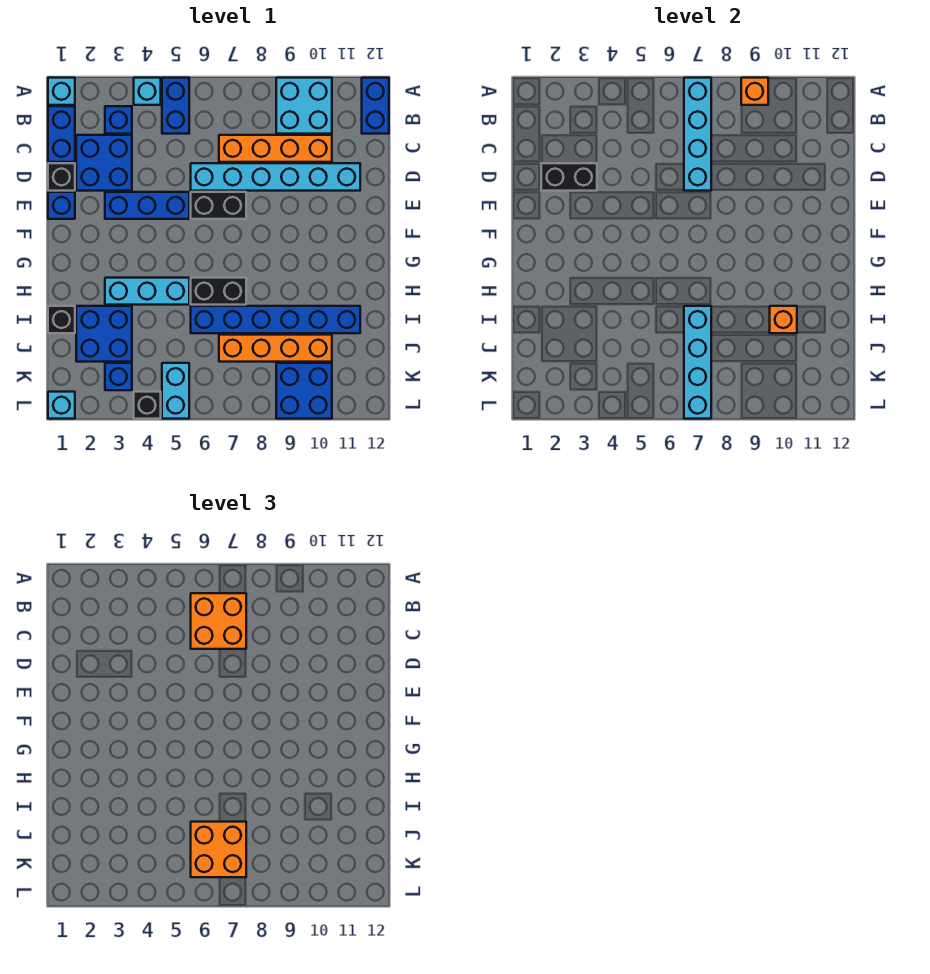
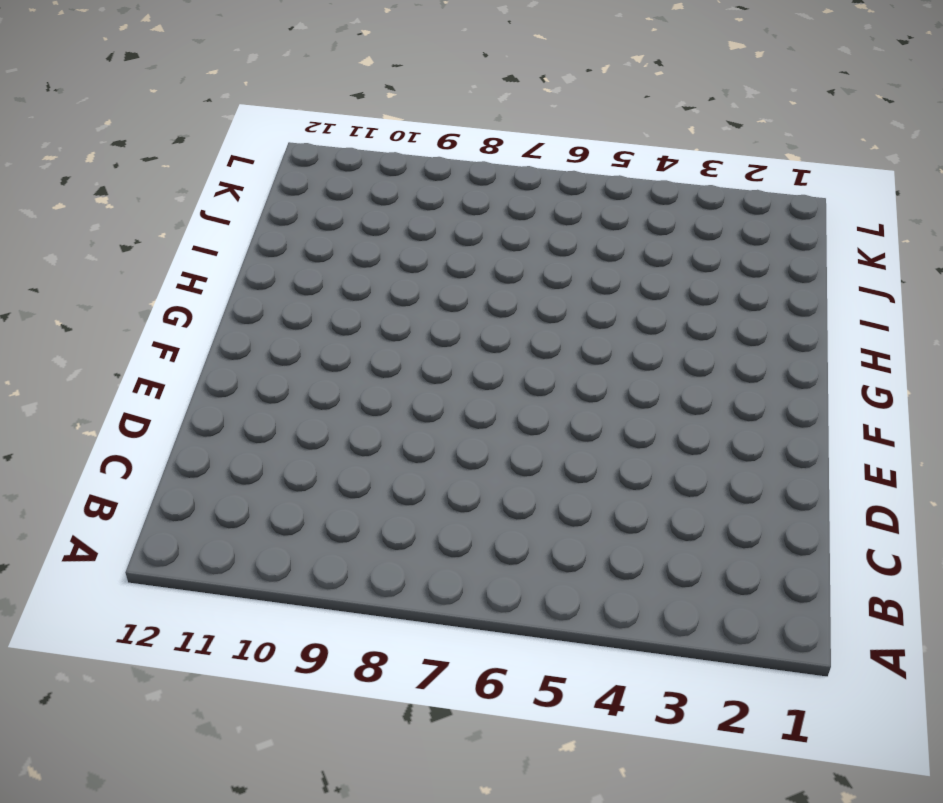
none -> cyan brick A1 level 1
none -> cyan brick A4 level 1
none -> blue brick A5:B5 level 1
none -> cyan brick A9:B10 level 1

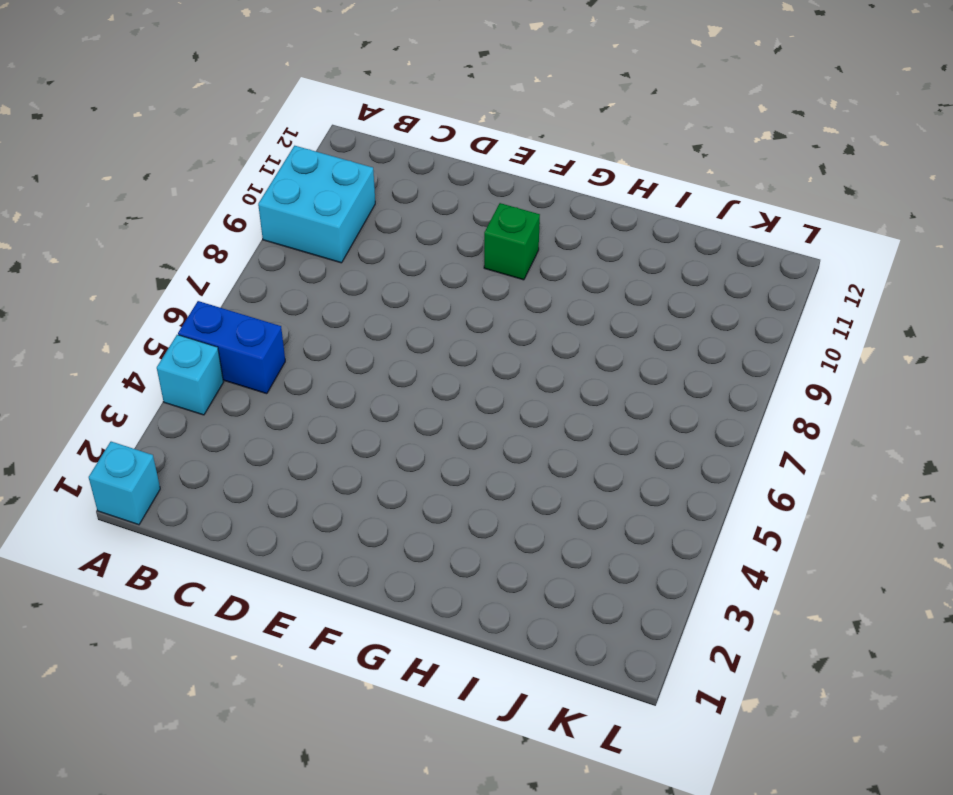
green brick F10 level 1 -> none
none -> blue brick A12:B12 level 1
none -> blue brick B1:C1 level 1
none -> blue brick B3 level 1
none -> blue brick C2:D3 level 1

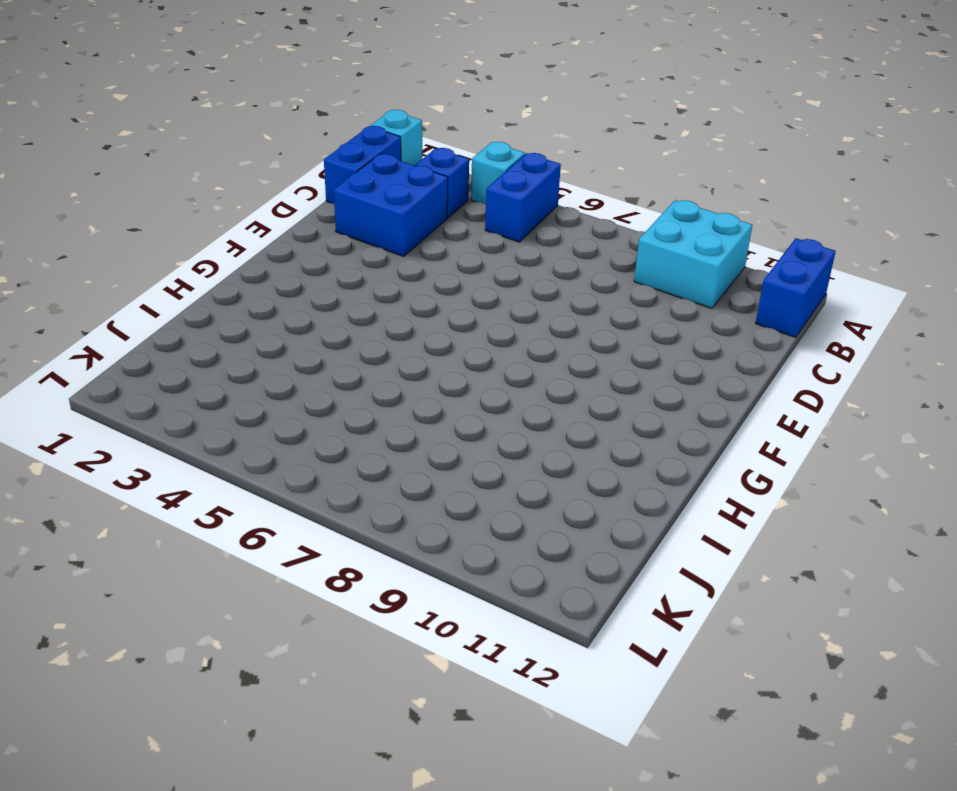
none -> orange brick C7:C10 level 1
none -> black brick D1 level 1
none -> cyan brick D6:D11 level 1
none -> blue brick E1 level 1

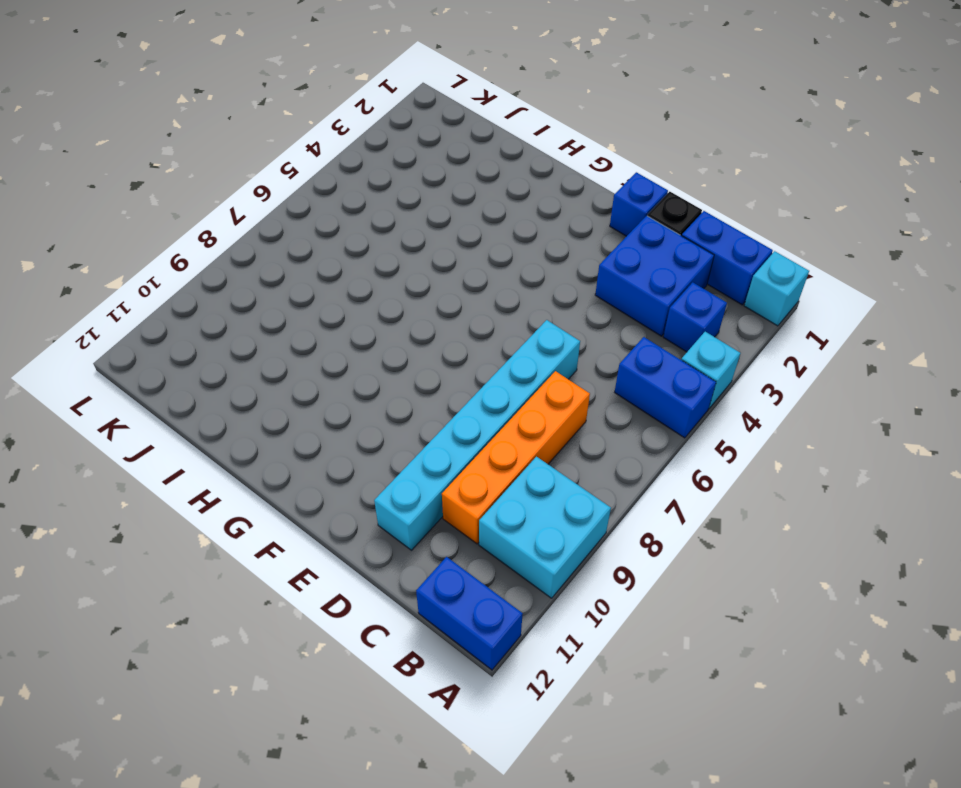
none -> blue brick E3:E5 level 1
none -> black brick E6:E7 level 1
none -> cyan brick H3:H5 level 1
none -> black brick H6:H7 level 1

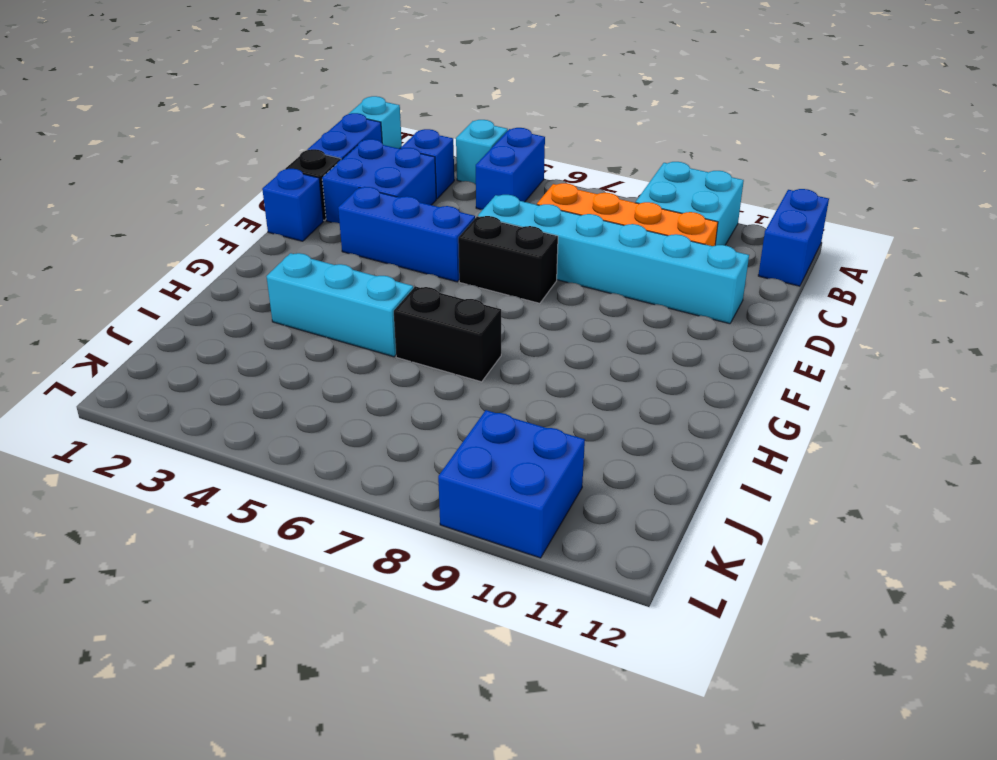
none -> black brick I1 level 1
none -> blue brick I2:J3 level 1
none -> blue brick I6:I11 level 1
none -> orange brick J7:J10 level 1

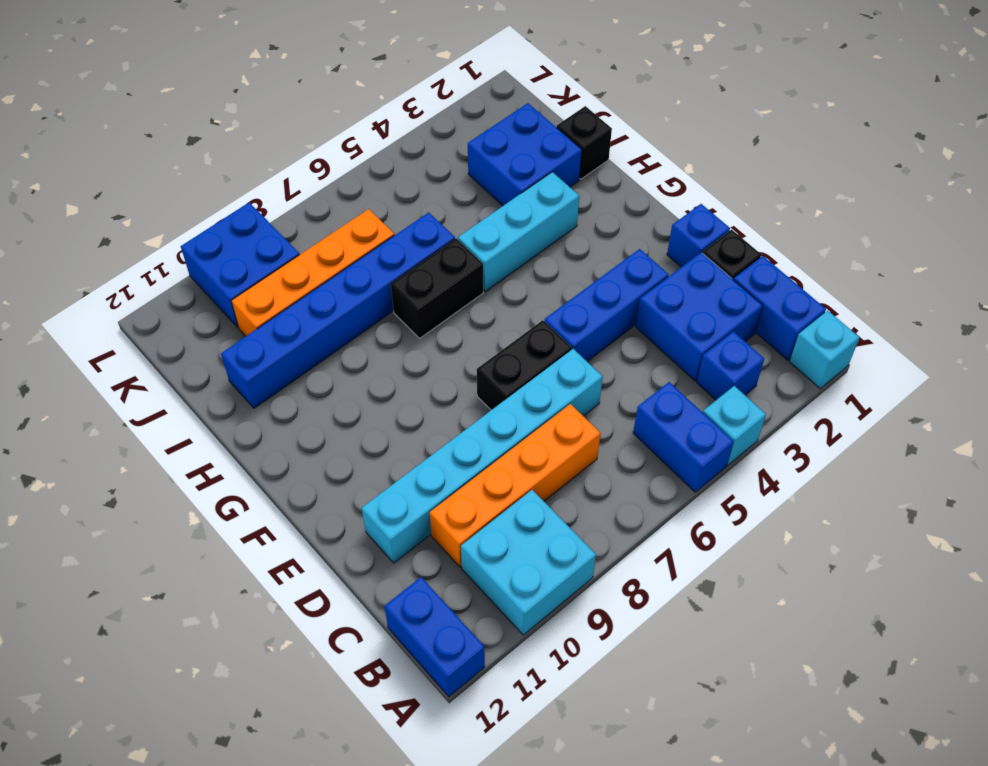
none -> blue brick K3 level 1
none -> cyan brick K5:L5 level 1
none -> cyan brick L1 level 1
none -> black brick L4 level 1

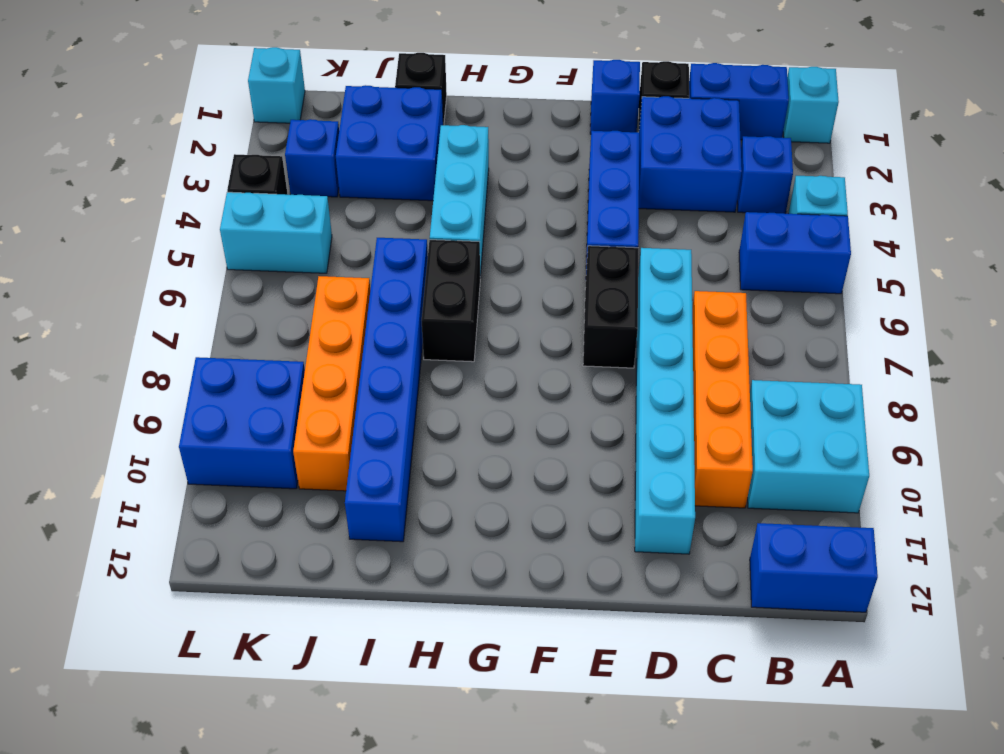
none -> cyan brick A7:D7 level 2
none -> orange brick A9 level 2
none -> black brick D2:D3 level 2
none -> cyan brick I7:L7 level 2

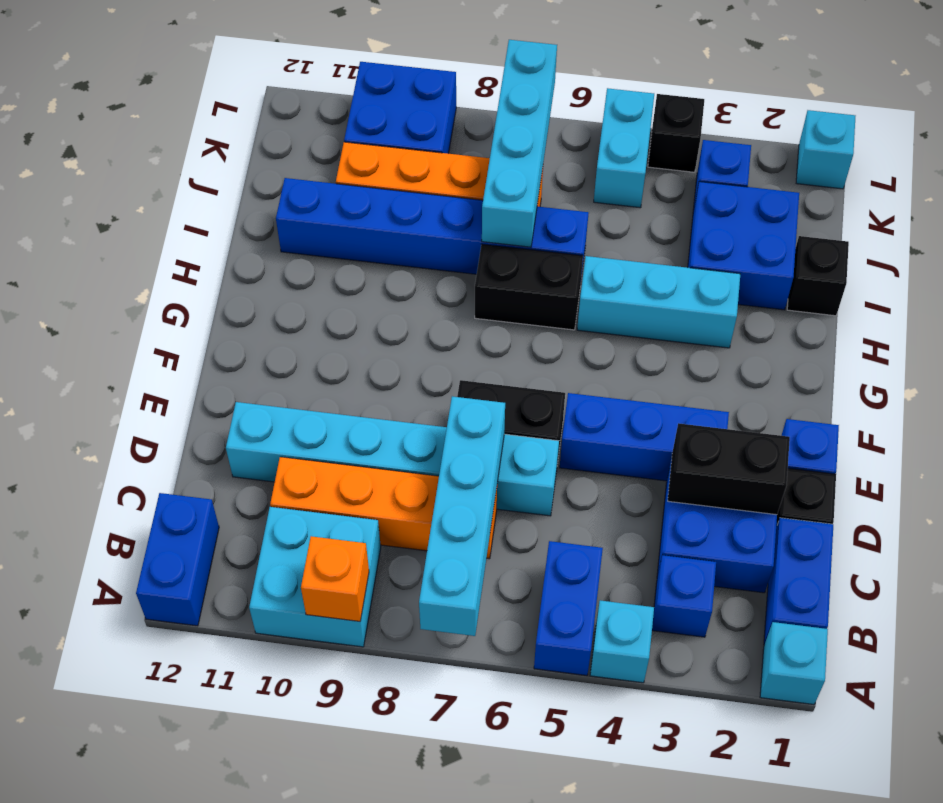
none -> orange brick I10 level 2
none -> orange brick B6:C7 level 3
none -> orange brick J6:K7 level 3

